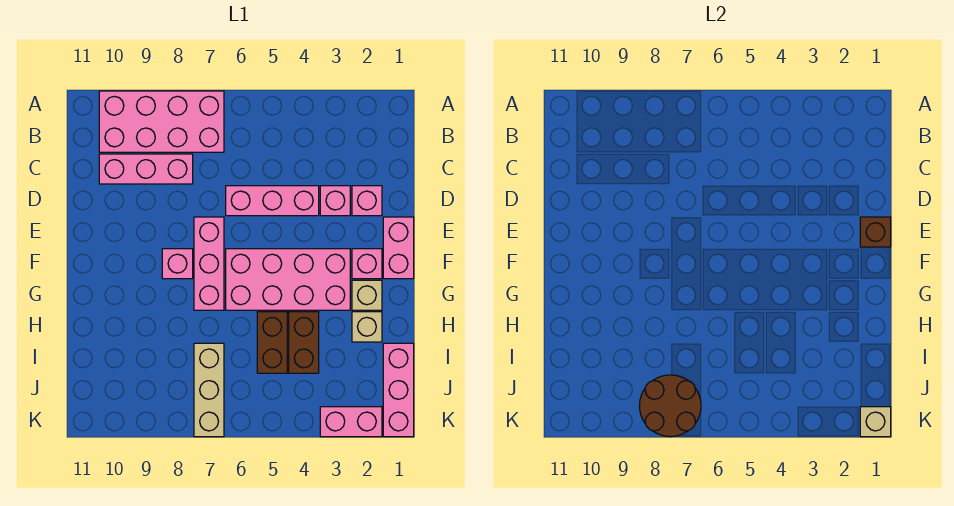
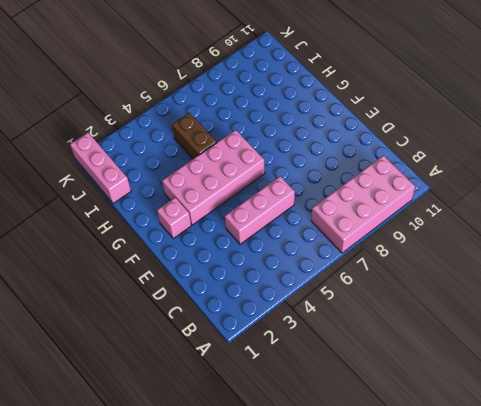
none -> pink brick C8:C10 level 1
none -> pink brick D2 level 1
none -> pink brick D3 level 1

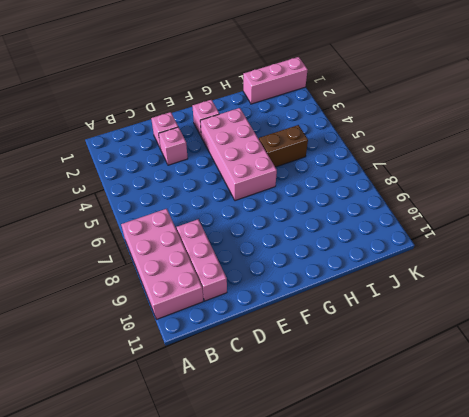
none -> pink brick D4:D6 level 1
none -> pink brick E1:F1 level 1
none -> pink brick E7:G7 level 1

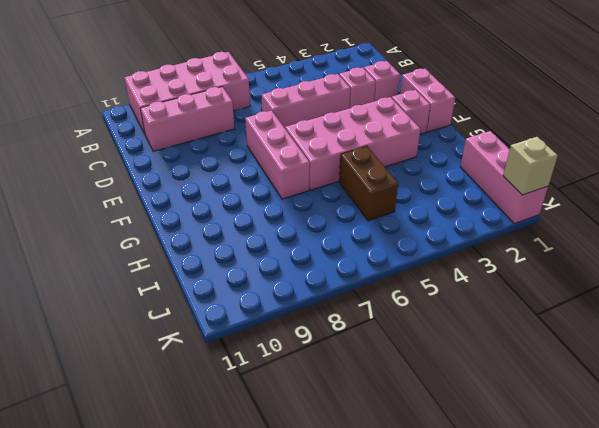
none -> pink brick F8 level 1
none -> tan brick G2 level 1
none -> tan brick H2 level 1

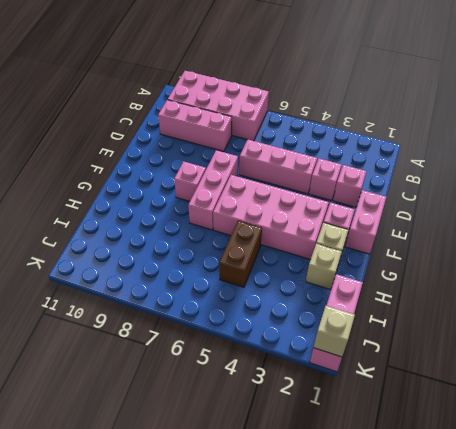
none -> brown brick H4:I4 level 1
none -> tan brick I7:K7 level 1
none -> pink brick K2:K3 level 1

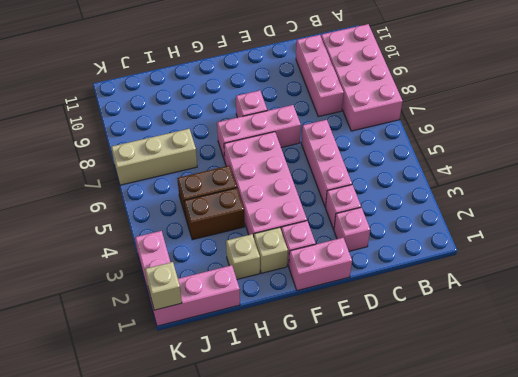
none -> brown brick E1 level 2
none -> brown round brick J7:K8 level 2

